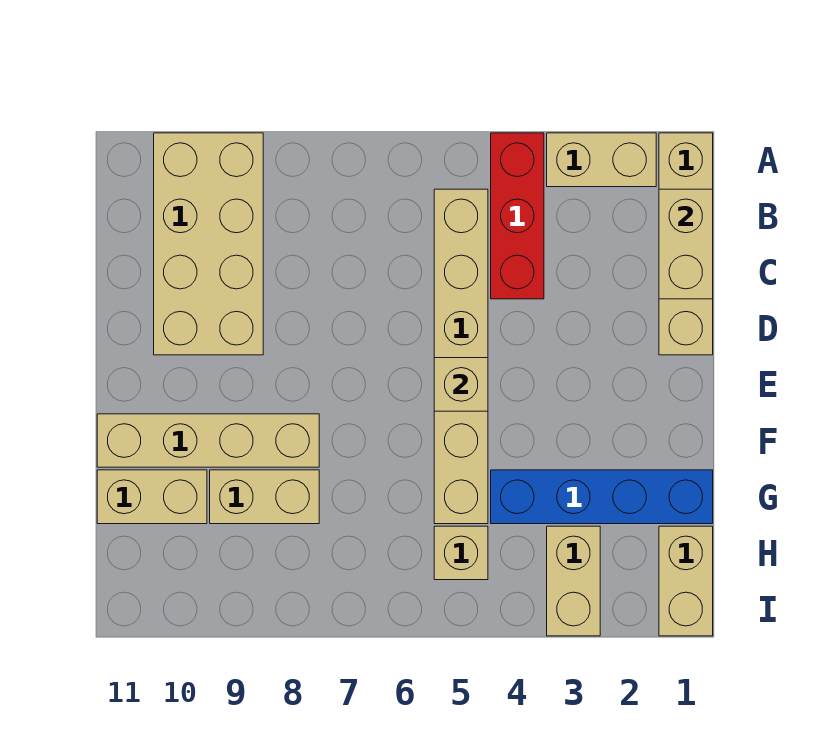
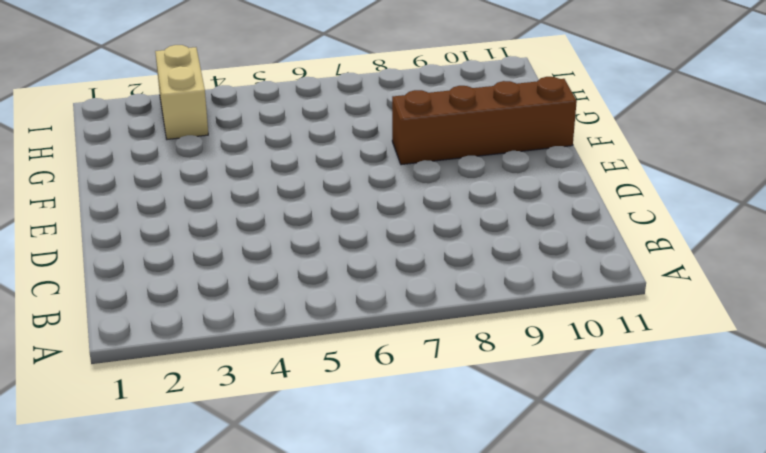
brown brick F8:F11 level 1 -> tan brick F8:F11 level 1
none -> tan brick A1:D1 level 1
none -> tan brick A2:A3 level 1
none -> red brick A4:C4 level 1

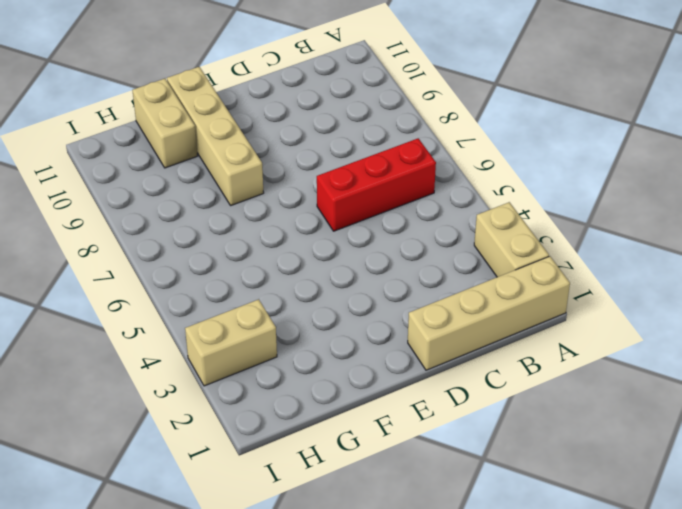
red brick B6:D6 level 1 -> red brick A4:C4 level 1
none -> tan brick A9:D10 level 1
none -> tan brick B5:G5 level 1
none -> blue brick G1:G4 level 1

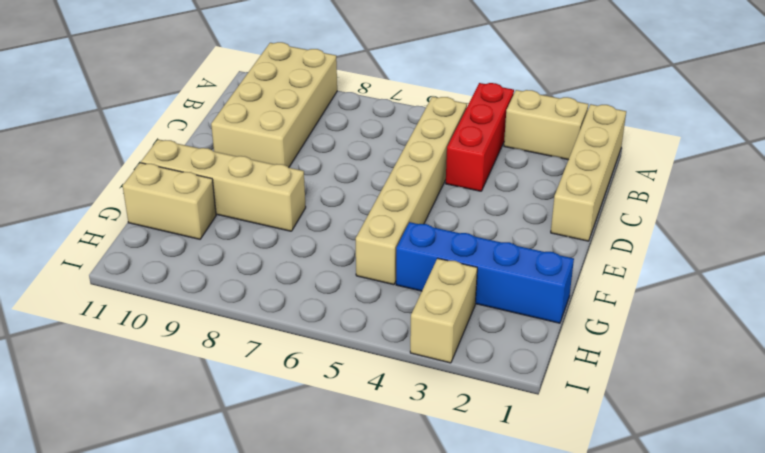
none -> tan brick G8:G9 level 1
none -> tan brick H1:I1 level 1
none -> tan brick H5 level 1

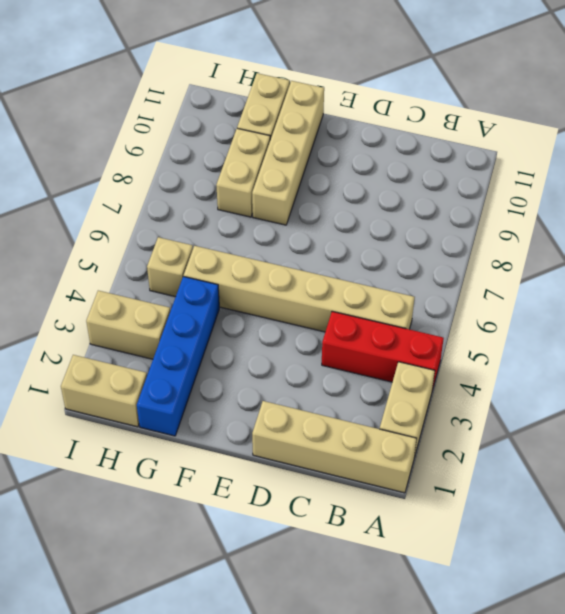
none -> tan brick A9:D10 level 1
none -> tan brick B1:C1 level 2
none -> tan brick E5 level 2

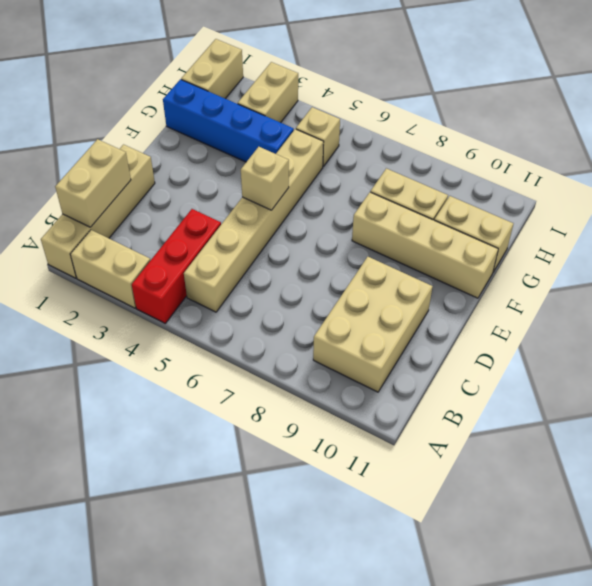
tan brick B9:D10 level 1 -> tan brick A9:D10 level 1

